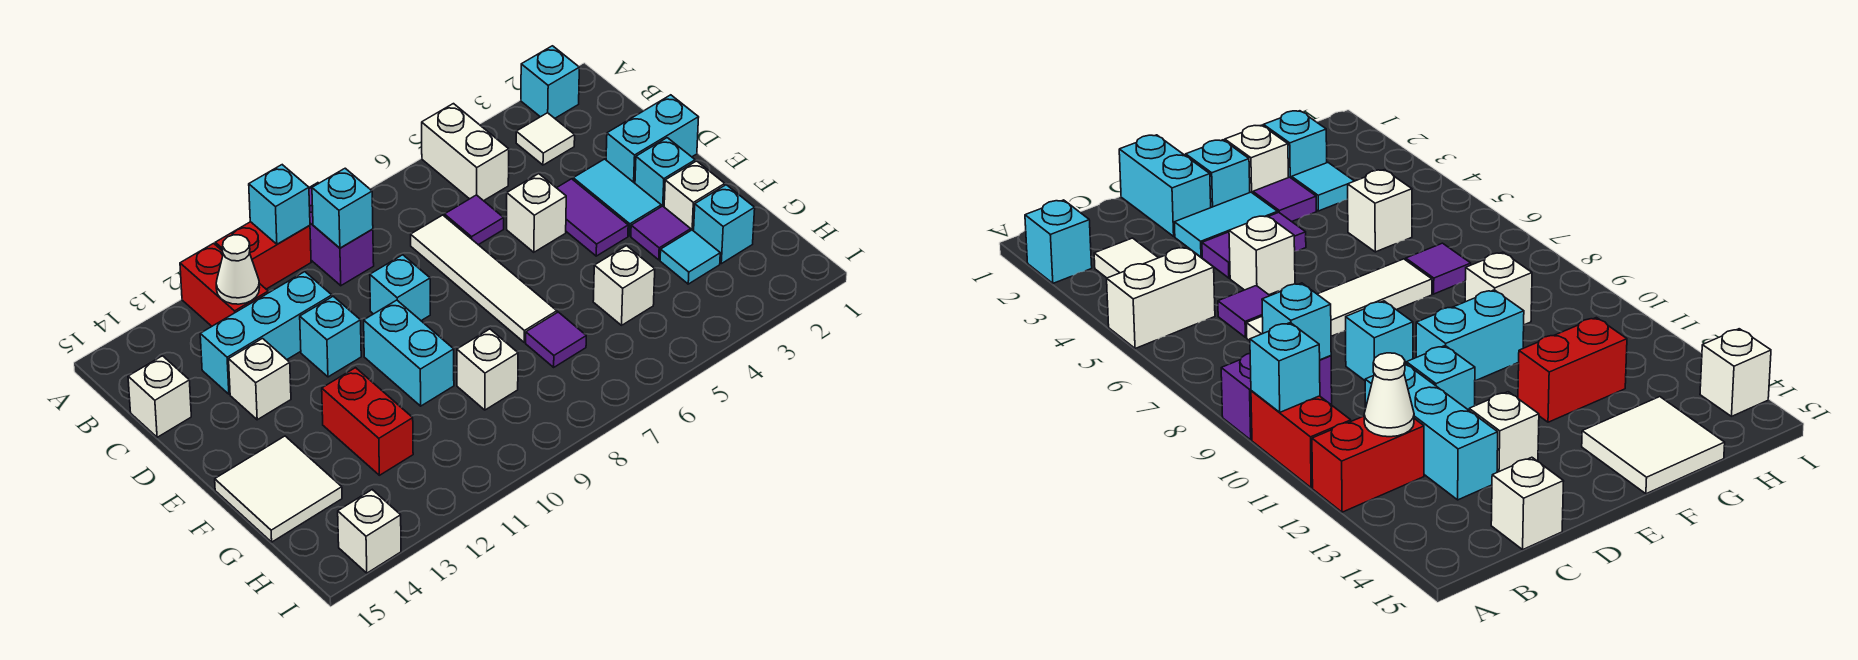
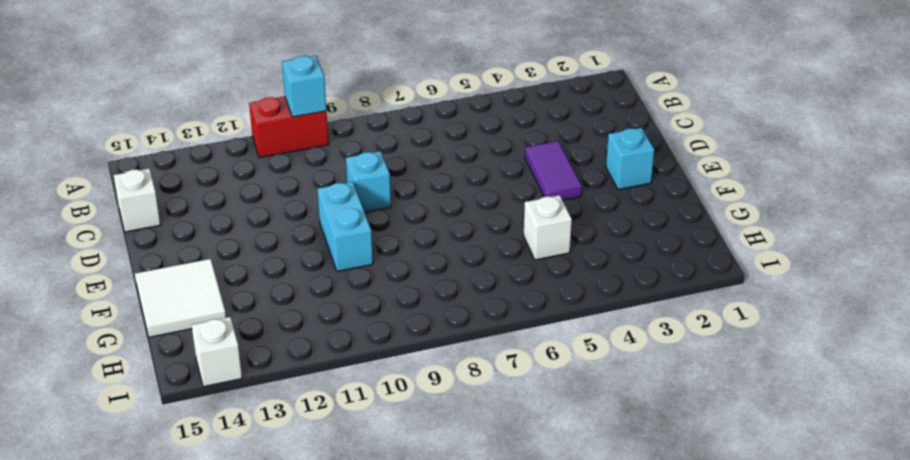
none -> cyan brick A2 level 1
none -> white brick A5:B5 level 1
none -> purple brick A9:B9 level 1
none -> red brick A12:B12 level 1

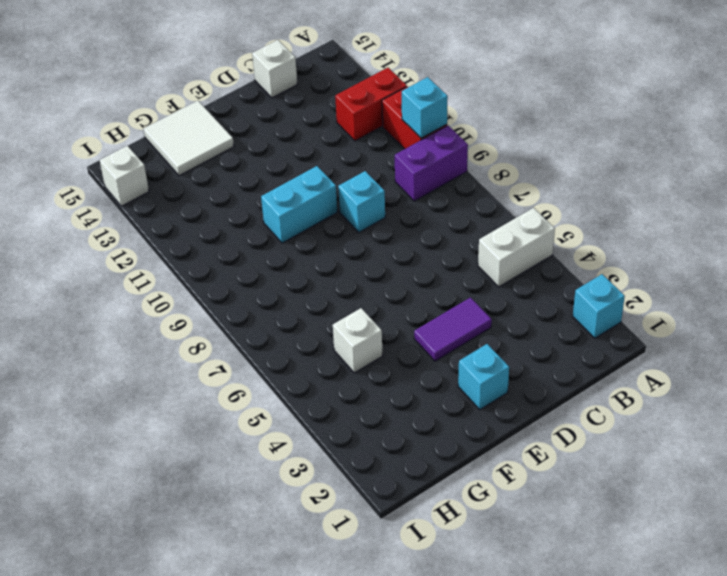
none -> white tile B3 level 1
none -> purple tile C6 level 1
none -> white tile C7:F7 level 1
none -> cyan brick C11:C13 level 1

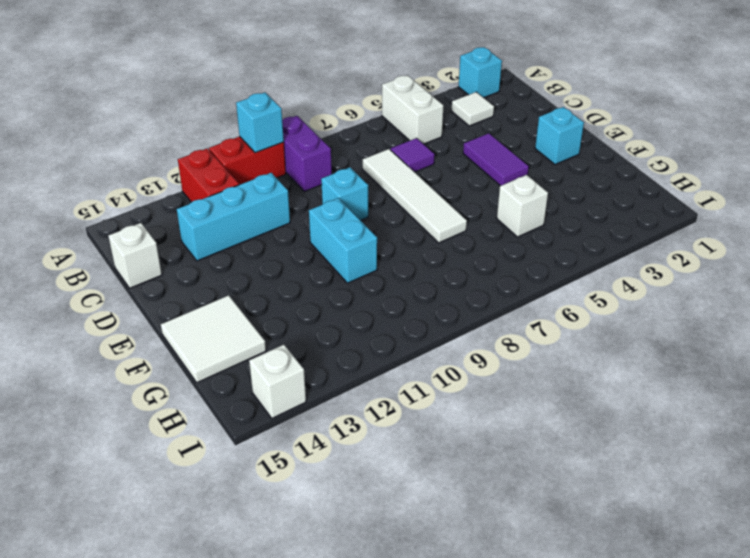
none -> cyan brick D1:D2 level 1
none -> cyan tile D3:E3 level 1
none -> white brick D5 level 1
none -> cyan brick D11 level 1

